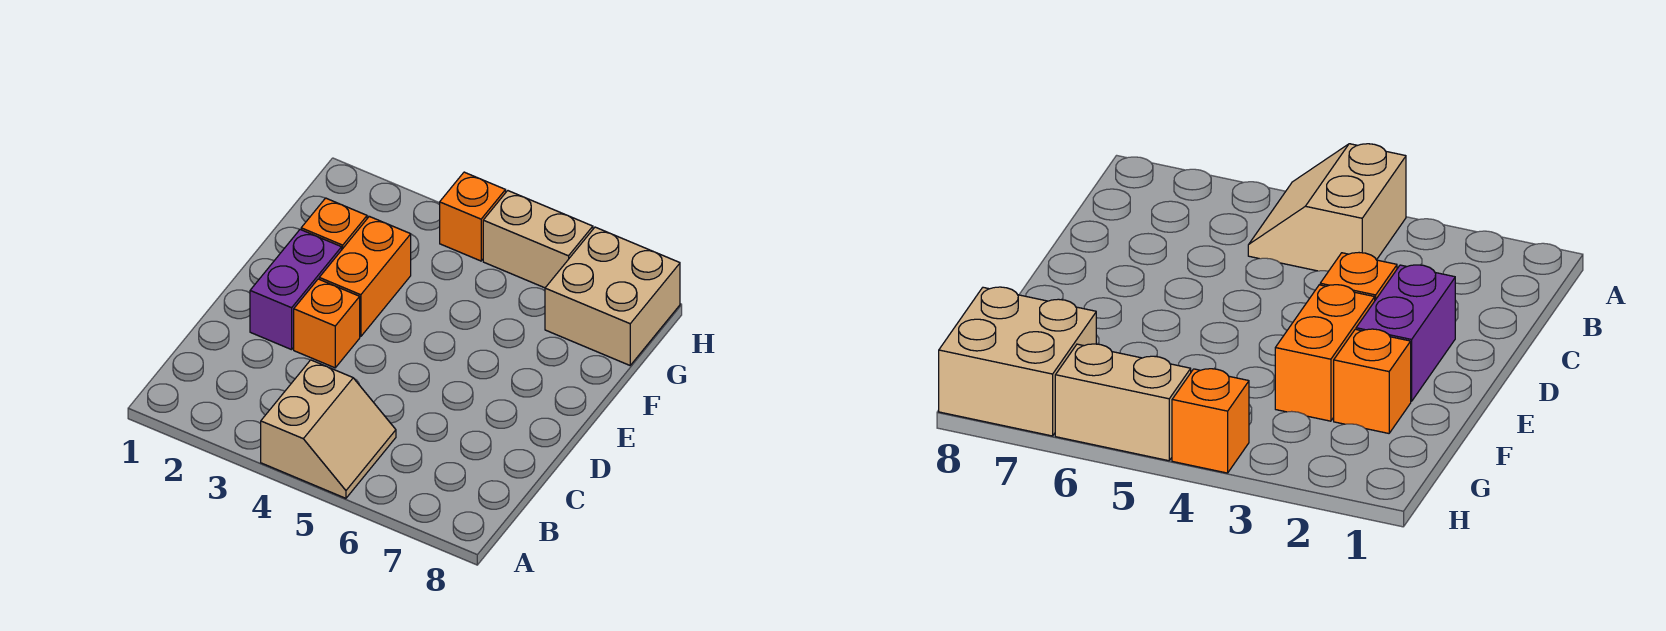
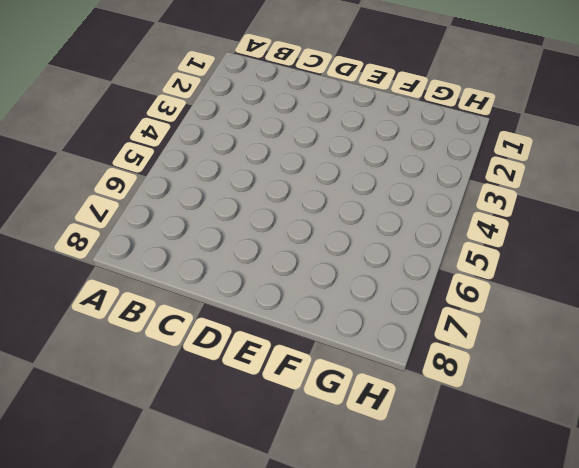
none -> tan slope A4:B5 level 1 top 4
none -> purple brick D2:E2 level 1

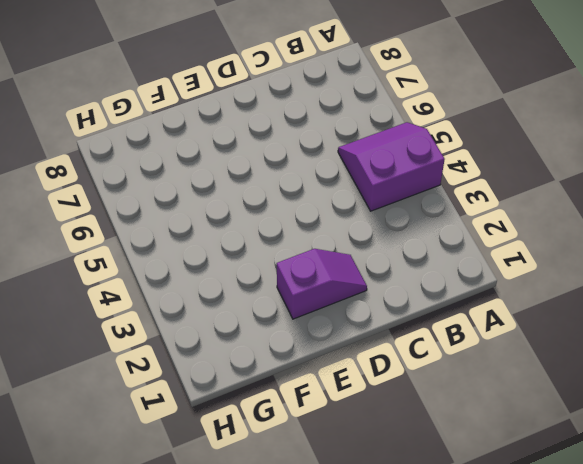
purple slope A4:B5 level 1 top 4 -> tan slope A4:B5 level 1 top 4
purple slope D2:E2 level 1 top E -> purple brick D2:E2 level 1
none -> orange brick D3 level 1
none -> orange brick E3:F3 level 1

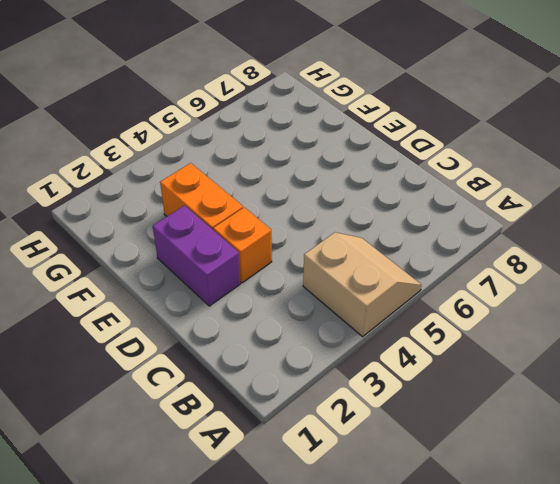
none -> orange brick F2 level 1
none -> tan brick G7:H8 level 1

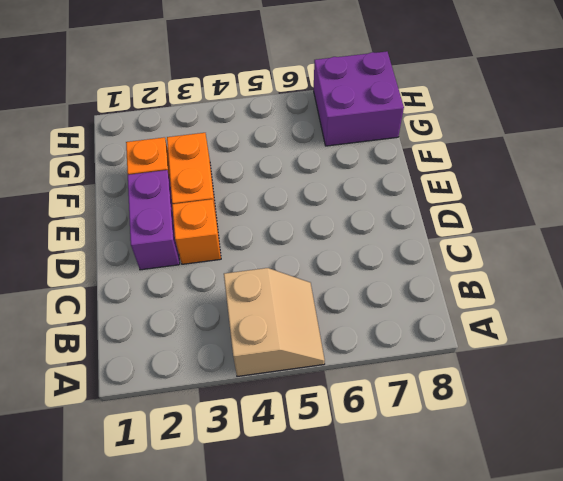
purple brick G7:H8 level 1 -> tan brick G7:H8 level 1
none -> orange brick H4 level 1
none -> tan brick H5:H6 level 1

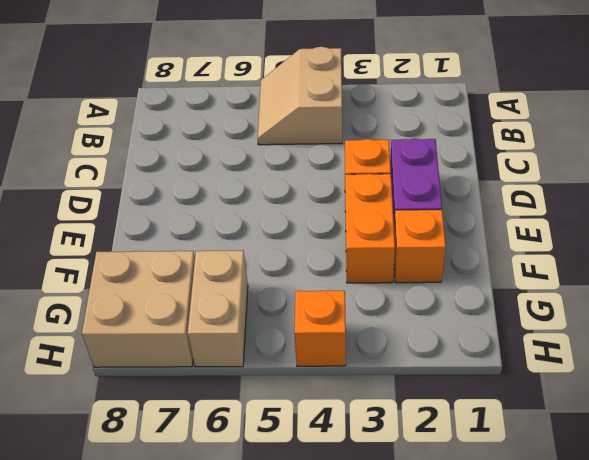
tan brick G6:H6 level 1 -> tan brick H5:H6 level 1

